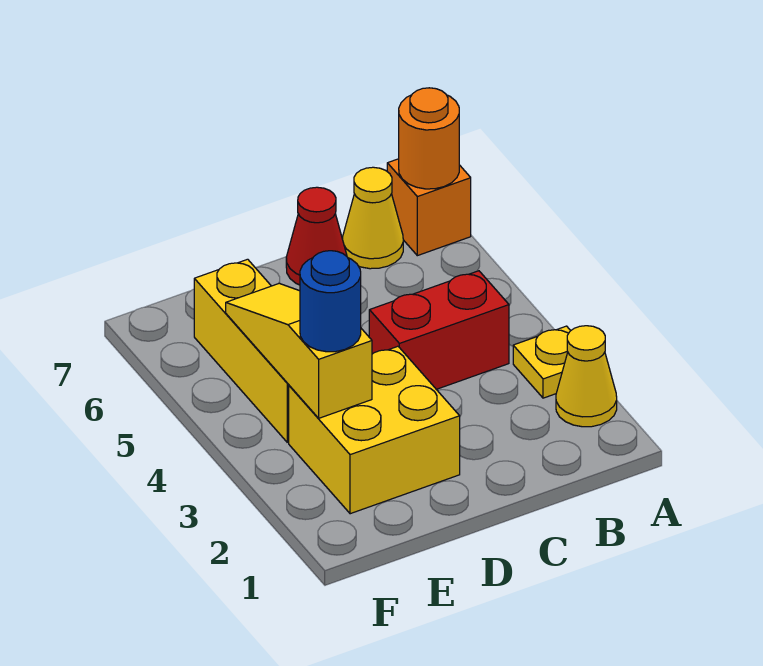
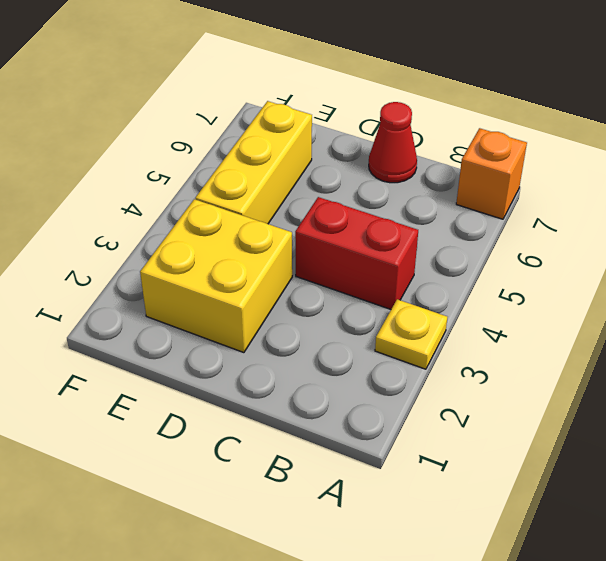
none -> yellow cone A2 level 1
none -> yellow cone B7 level 1

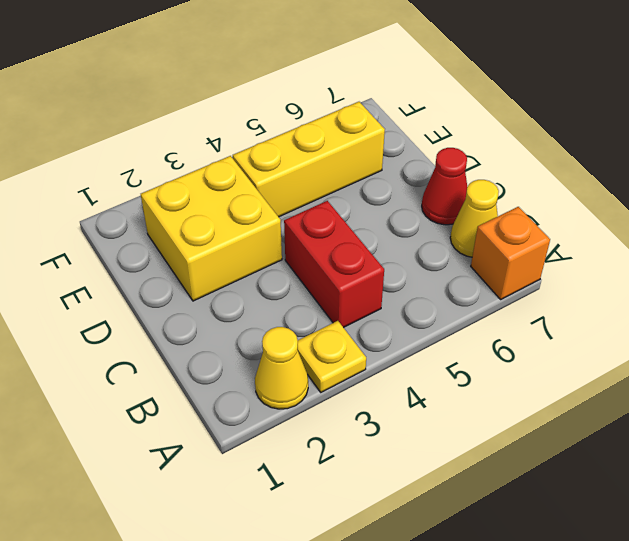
none -> orange round brick A7 level 2
none -> yellow slope E3:E5 level 2 top 3

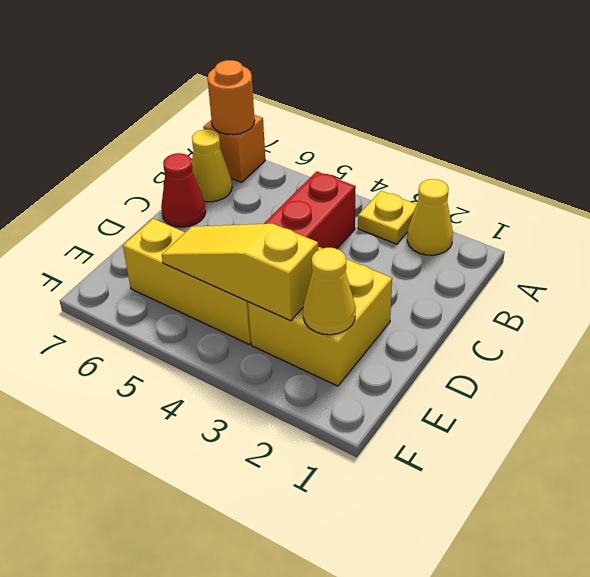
yellow cone E2 level 2 -> none
none -> blue round brick E3 level 3

